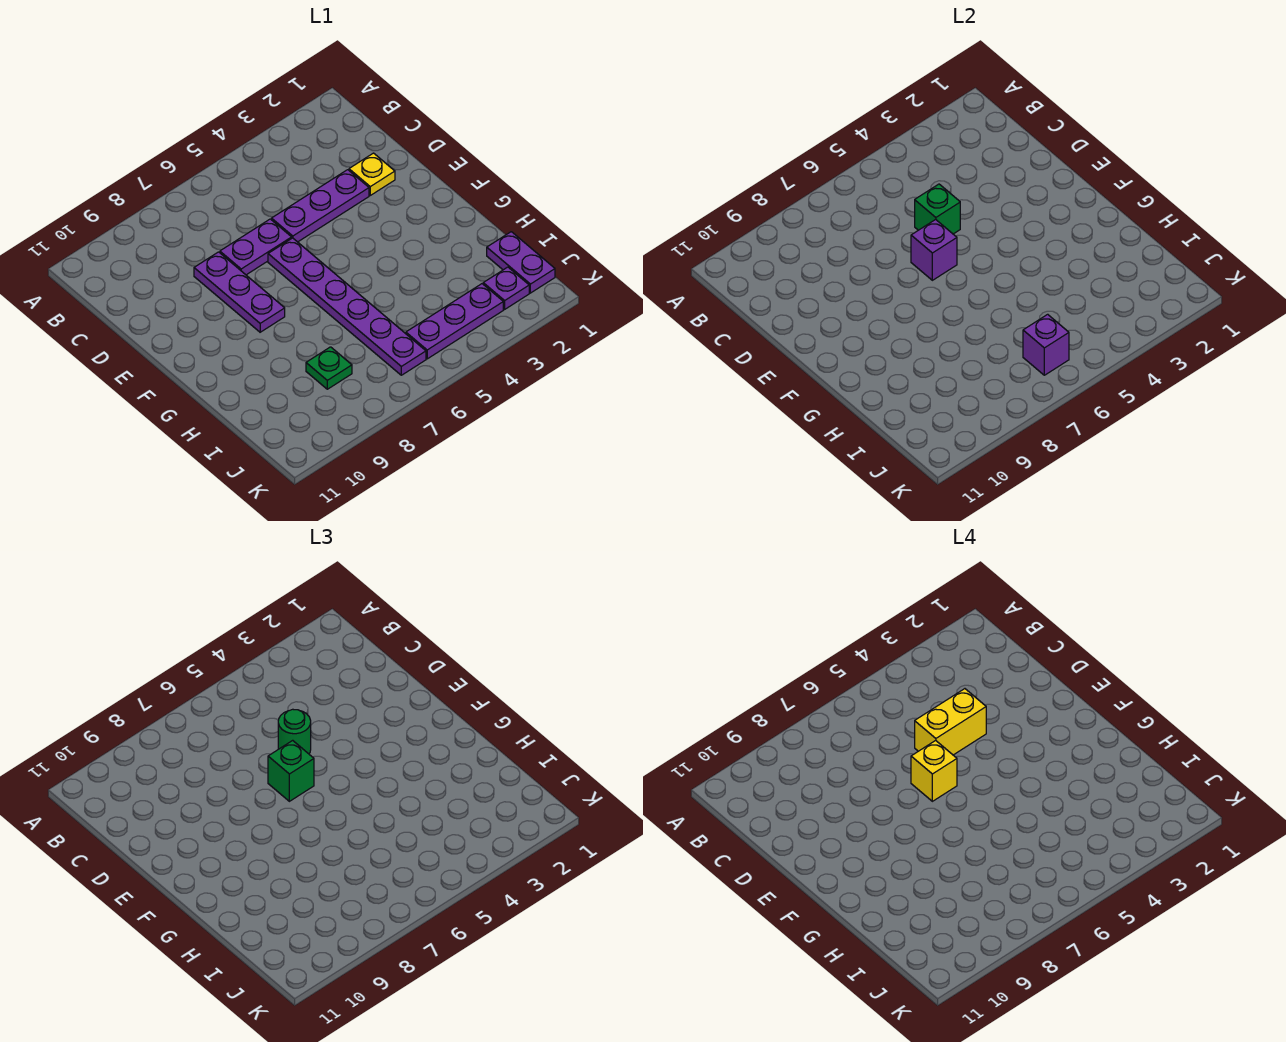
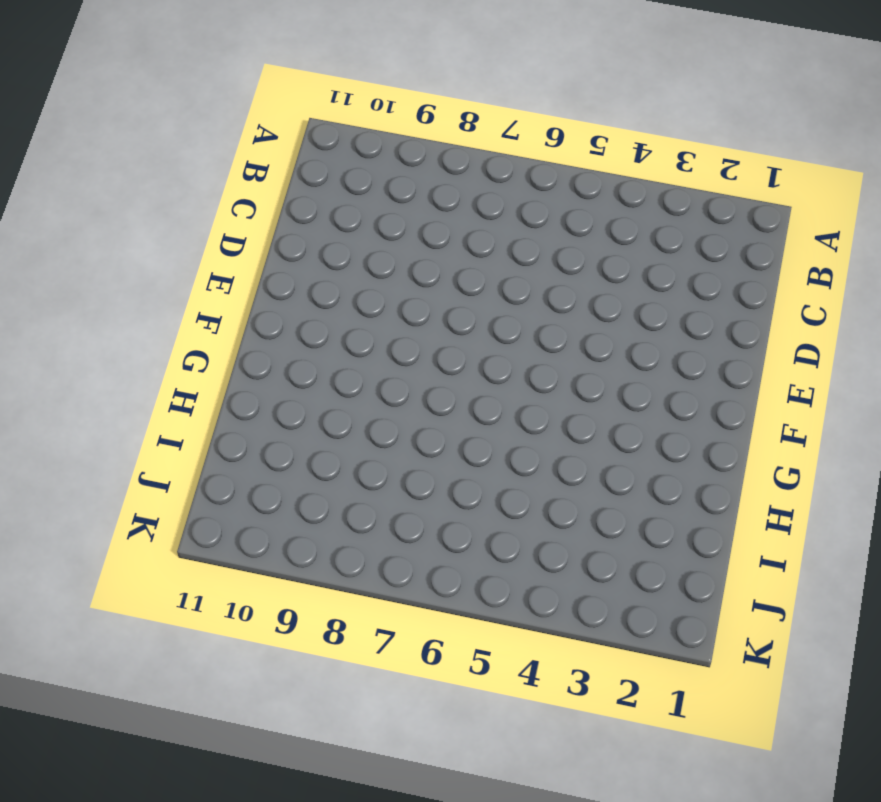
none -> yellow plate D2 level 1
none -> purple plate D3:D5 level 1
none -> purple plate D6:D7 level 1

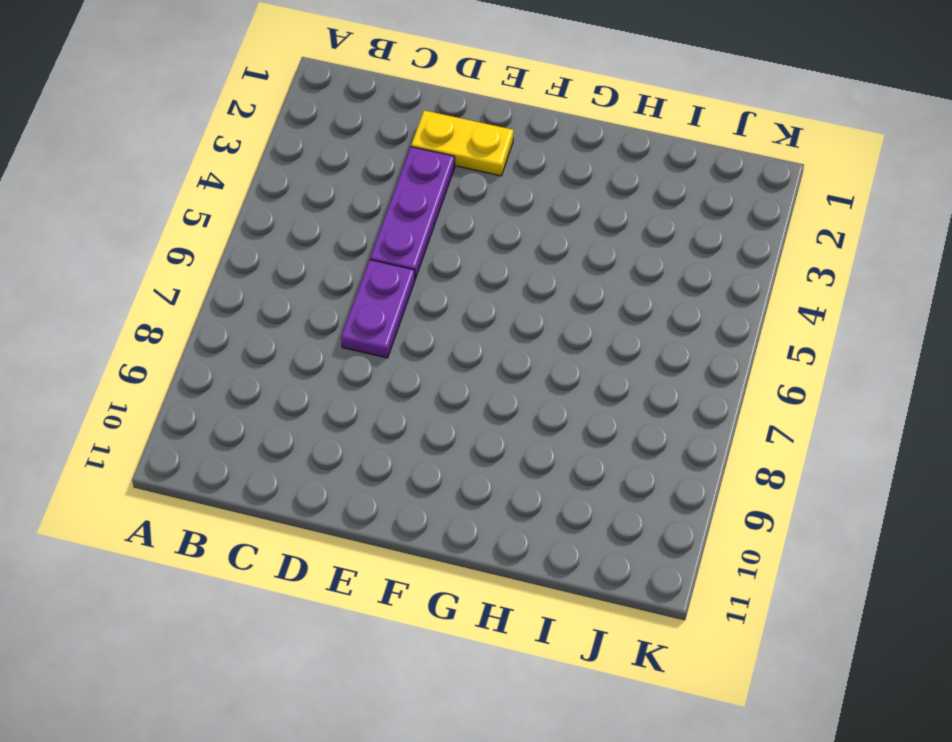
yellow plate D2:E2 level 1 -> yellow plate D2 level 1
none -> purple plate D8:F8 level 1
none -> purple plate E6:J6 level 1
none -> purple plate I1:J1 level 1

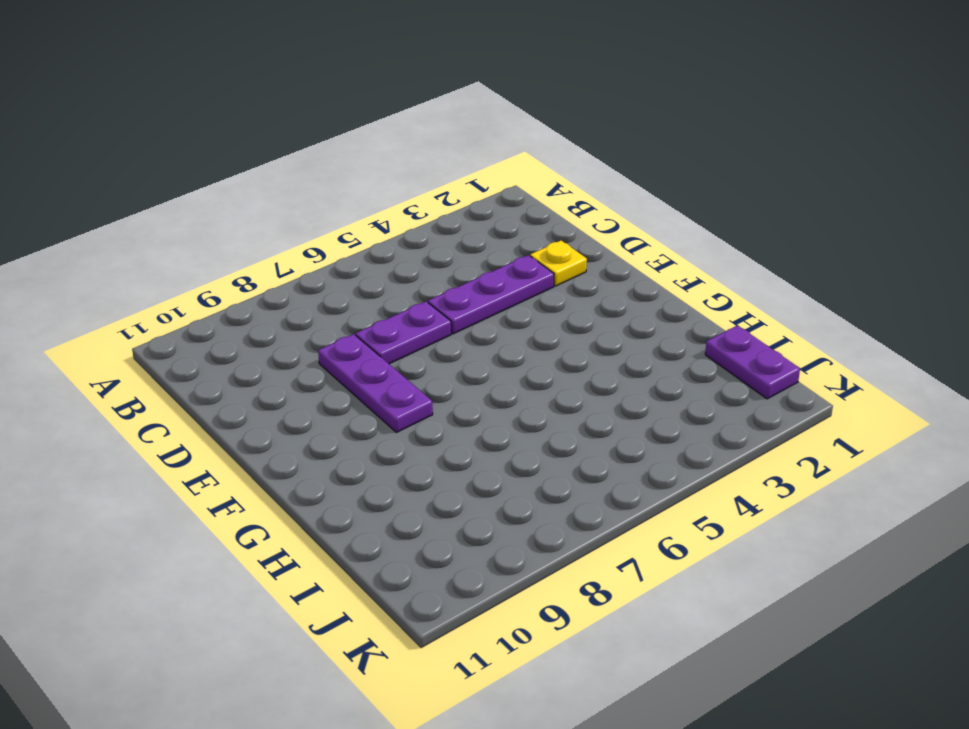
none -> purple plate E6:J6 level 1
none -> green plate I8 level 1
none -> purple plate J2 level 1

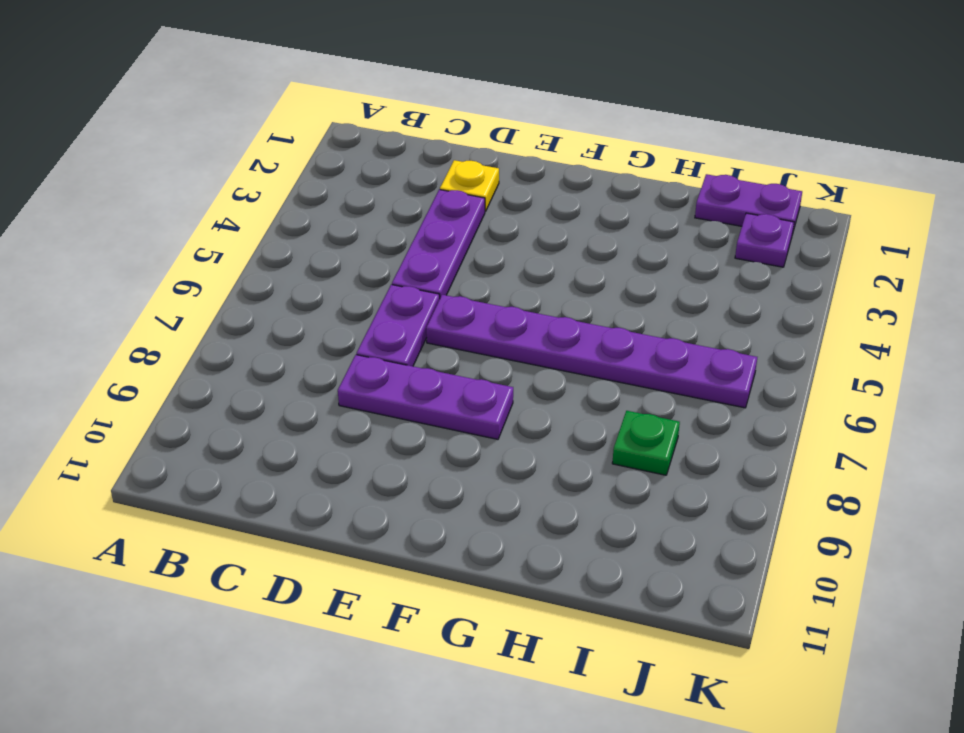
none -> purple plate J3:J5 level 1
none -> green brick D5 level 2
none -> purple brick E6 level 2

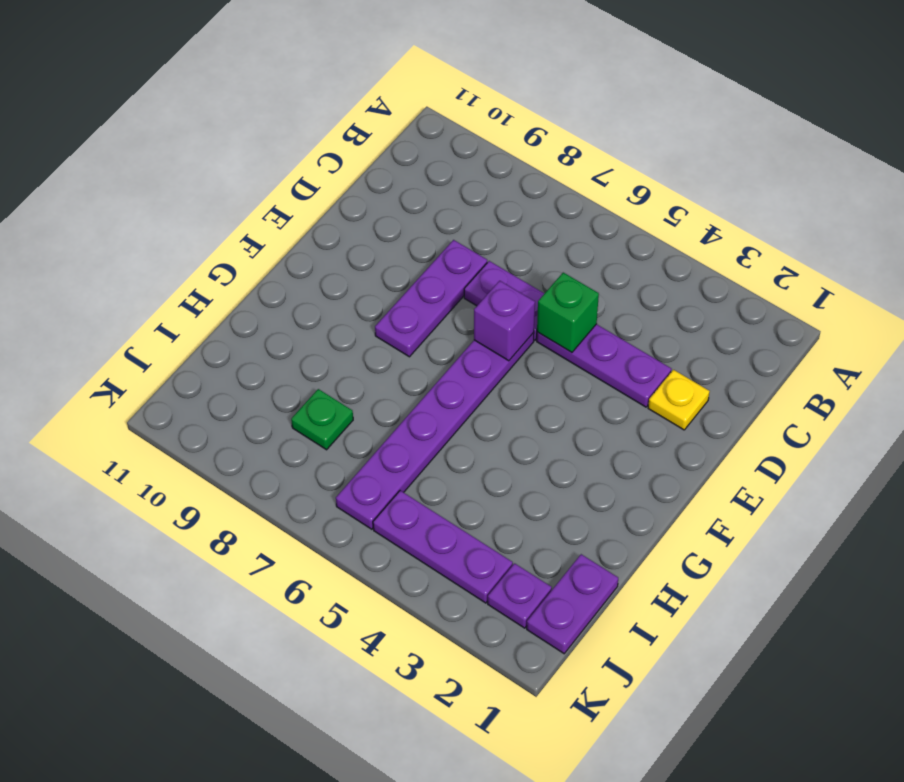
none -> purple brick J6 level 2
none -> green round brick D5 level 3
none -> green brick E6 level 3

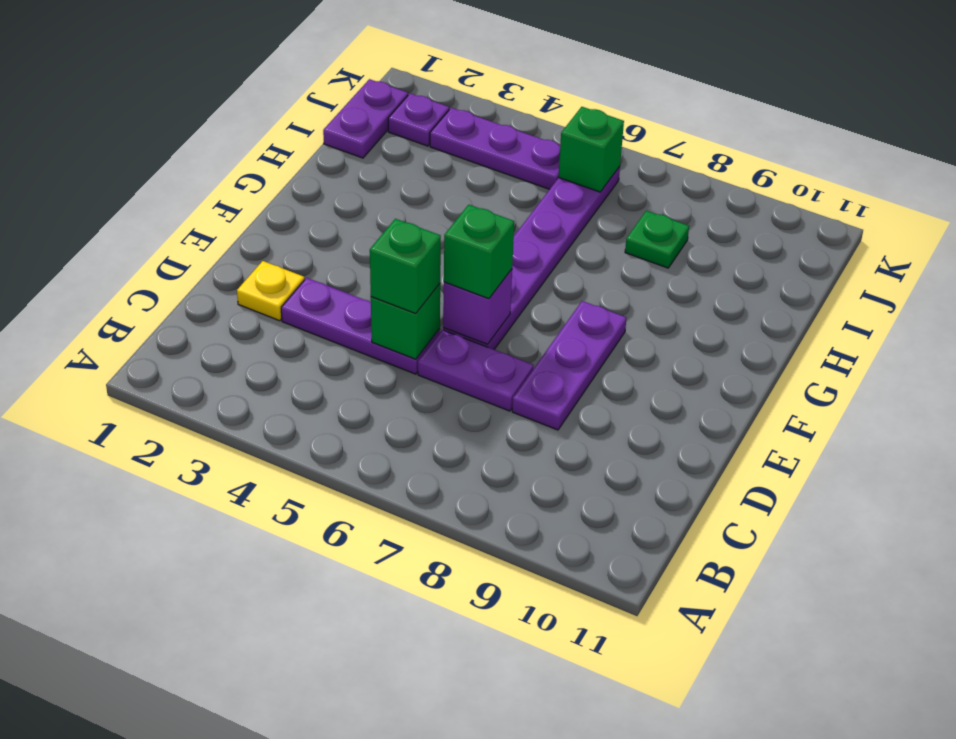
green brick D5 level 3 -> green round brick D5 level 3
green brick J6 level 2 -> purple brick J6 level 2
none -> yellow brick D4:D5 level 4
none -> yellow brick E6 level 4

